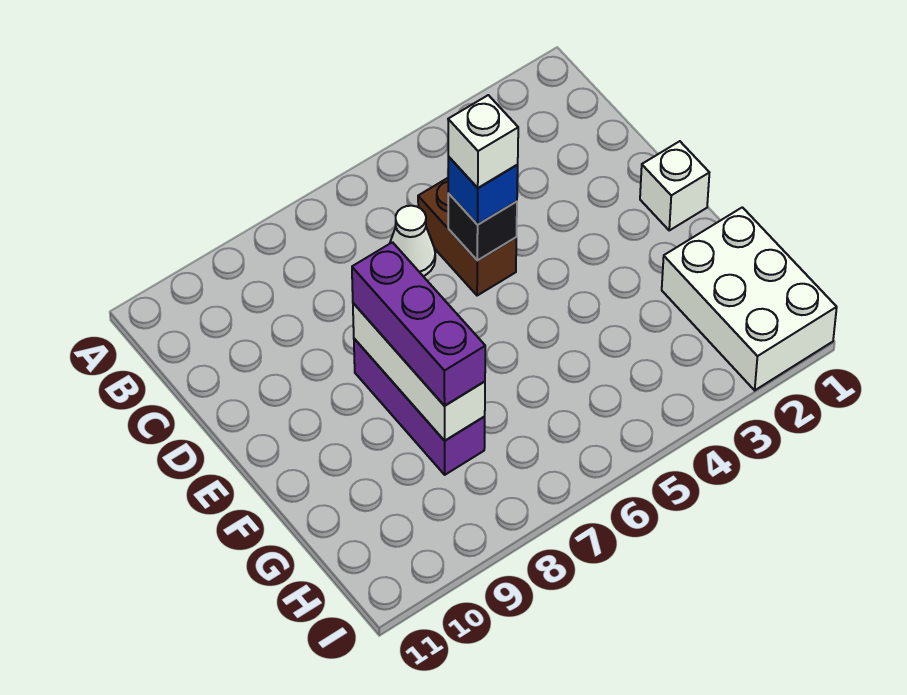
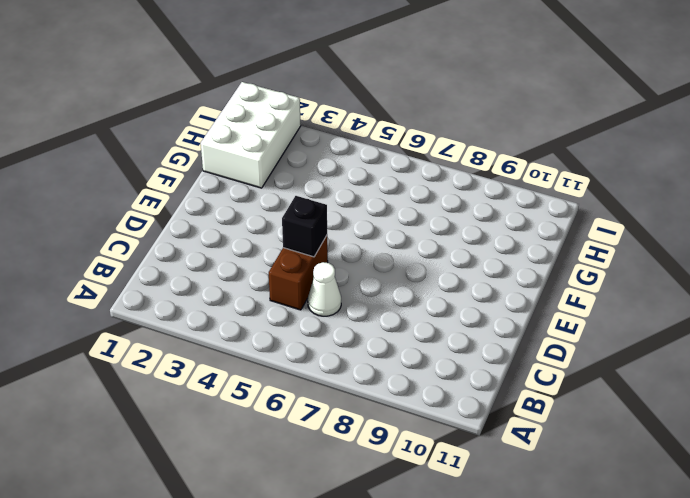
none -> white brick E1 level 1
none -> purple brick E8:G8 level 1

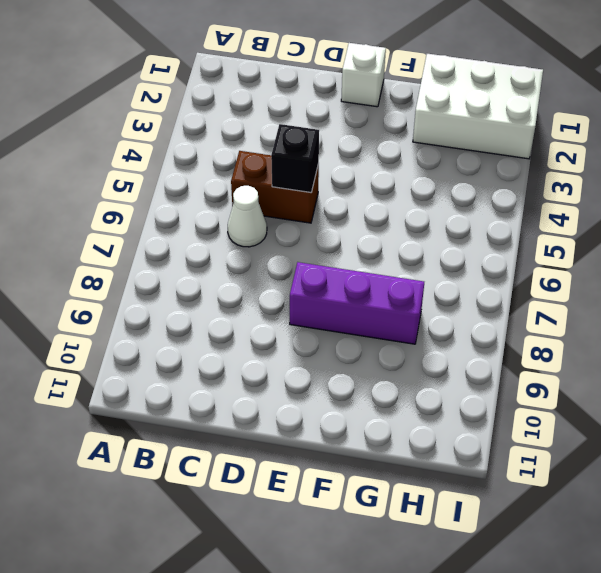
none -> white brick E8:G8 level 2
none -> blue brick D5 level 3

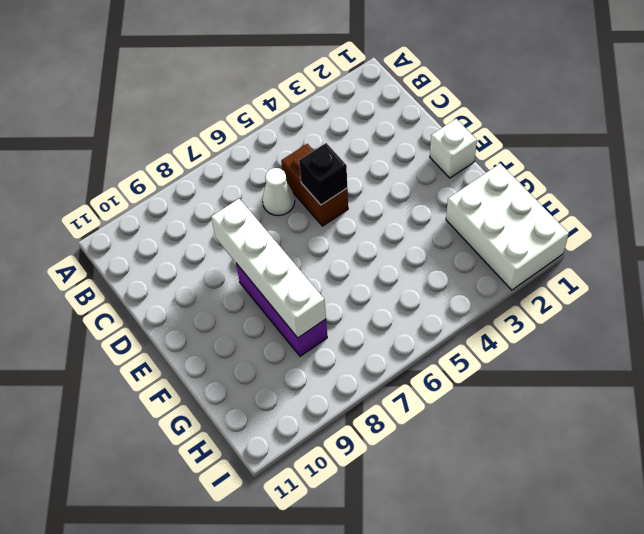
white brick D8:G8 level 2 -> white brick E8:G8 level 2
none -> blue brick D5 level 3
none -> purple brick E8:G8 level 3

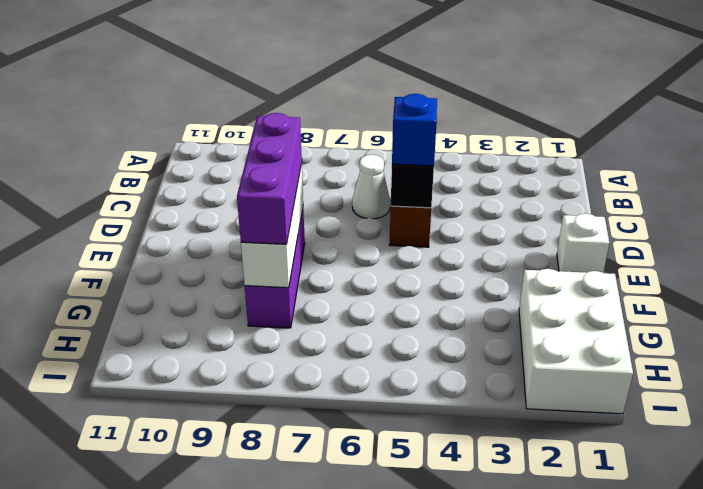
none -> white brick D5 level 4

